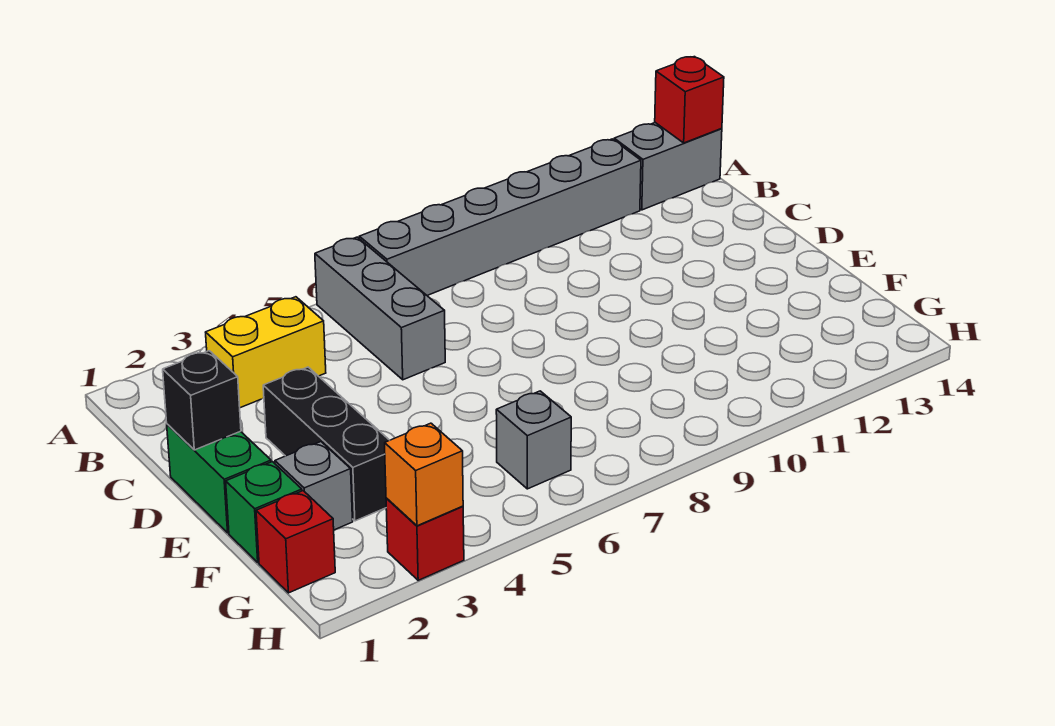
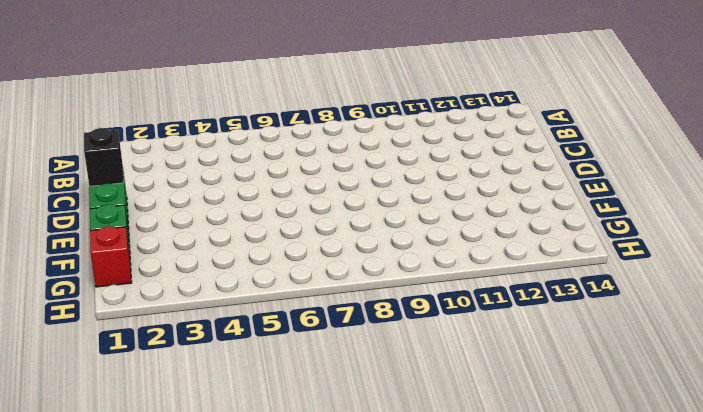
none -> grey brick A6:C6 level 1
none -> grey brick A7:A12 level 1
none -> grey brick A13:A14 level 1

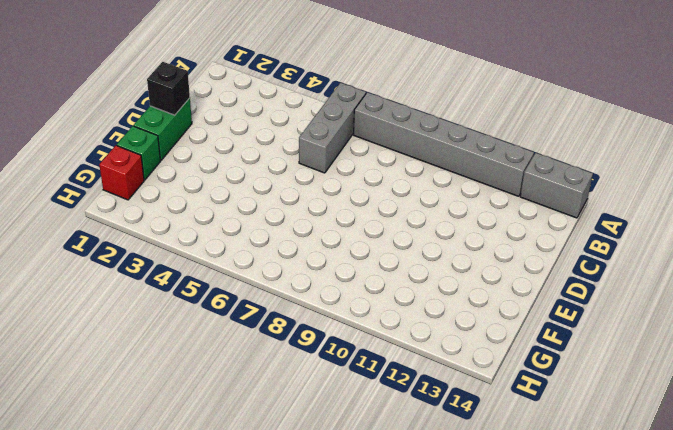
none -> yellow brick B3:B4 level 1
none -> black brick D3:F3 level 1
none -> grey brick F2 level 1

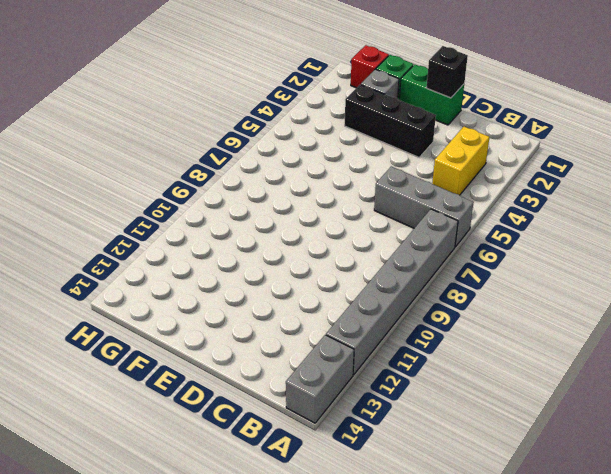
none -> grey brick G6 level 1
none -> red brick H3 level 1
none -> red brick A14 level 2

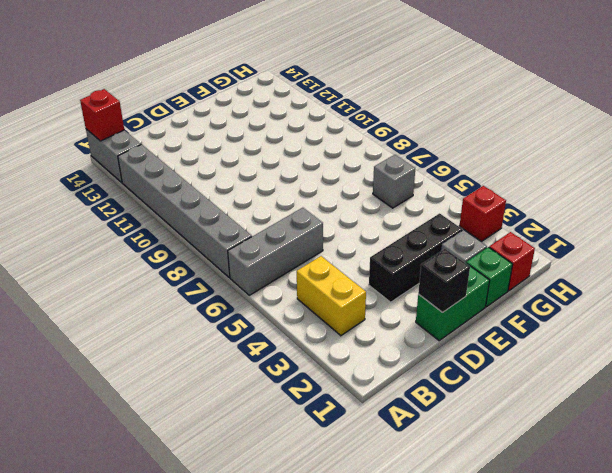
none -> orange brick H3 level 2

